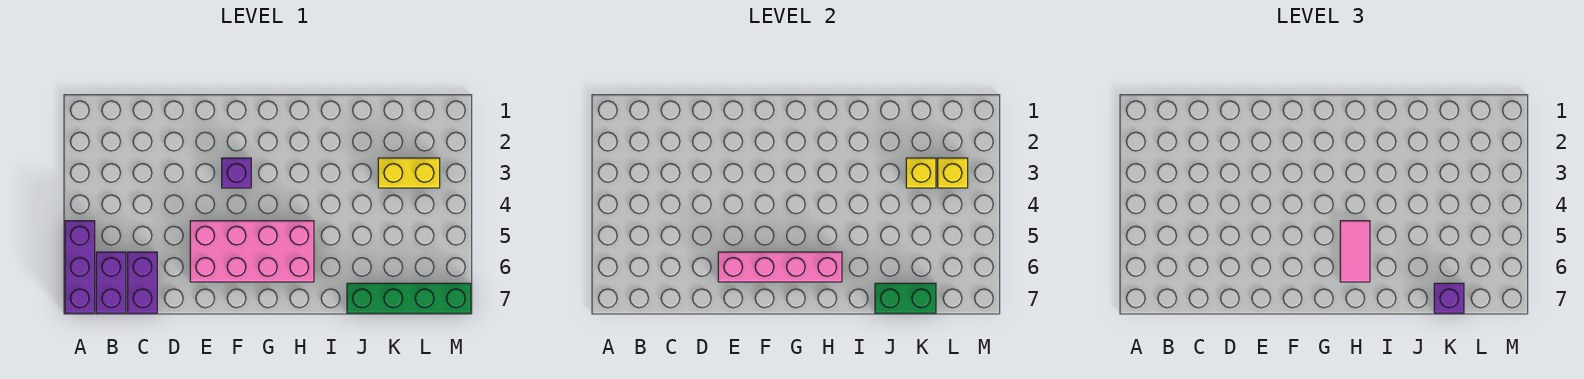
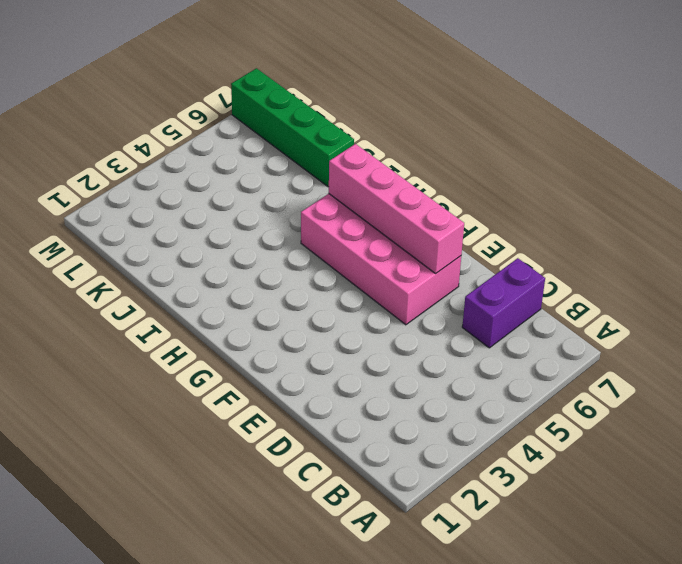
none -> purple brick A5:A7 level 1
none -> purple brick B6:B7 level 1
none -> purple brick F3 level 1

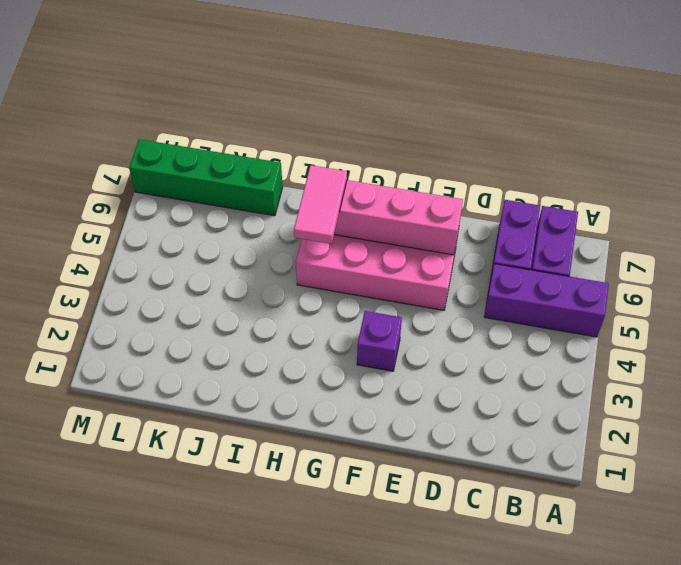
purple brick A5:C5 level 1 -> purple brick A5:A7 level 1
none -> yellow brick K3:L3 level 1
none -> green brick J7:K7 level 2
none -> yellow brick K3 level 2

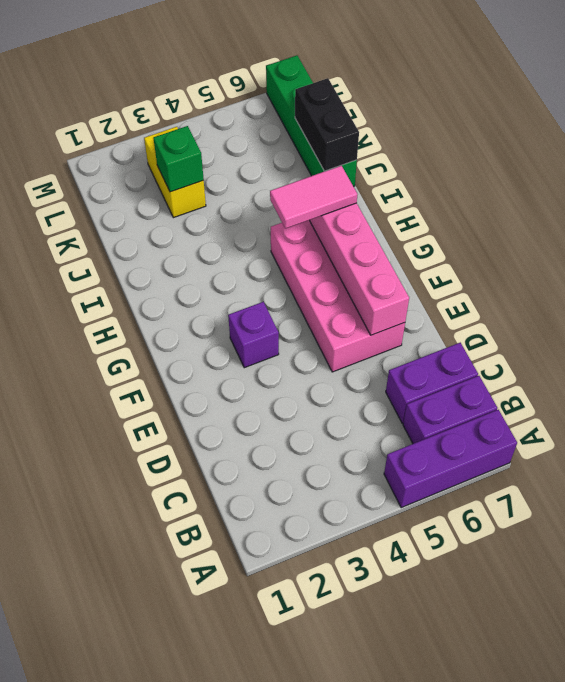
black brick J7:K7 level 2 -> green brick J7:K7 level 2
green brick K3 level 2 -> yellow brick K3 level 2
none -> yellow brick L3 level 2
none -> purple brick K7 level 3

